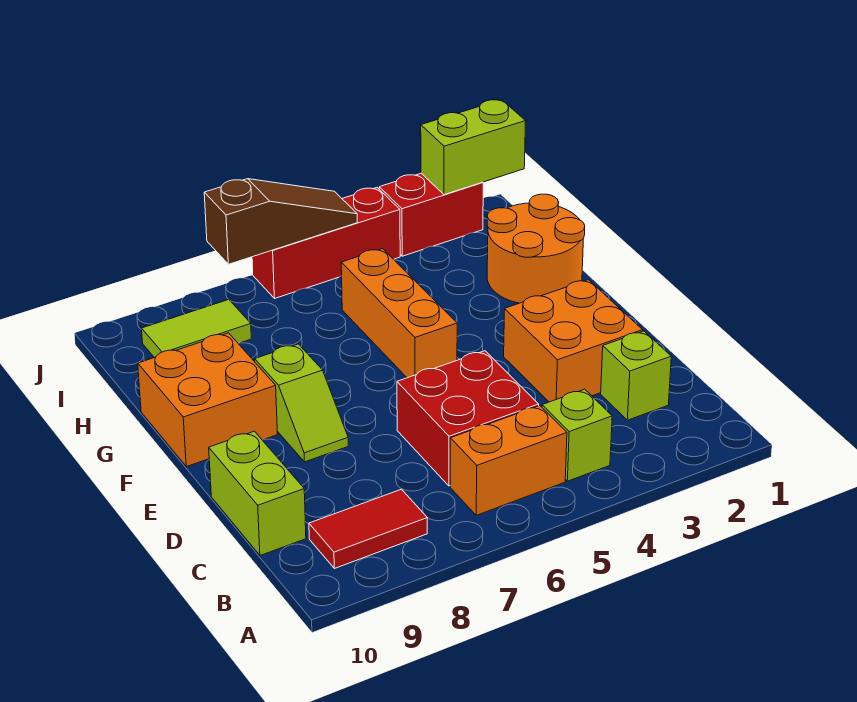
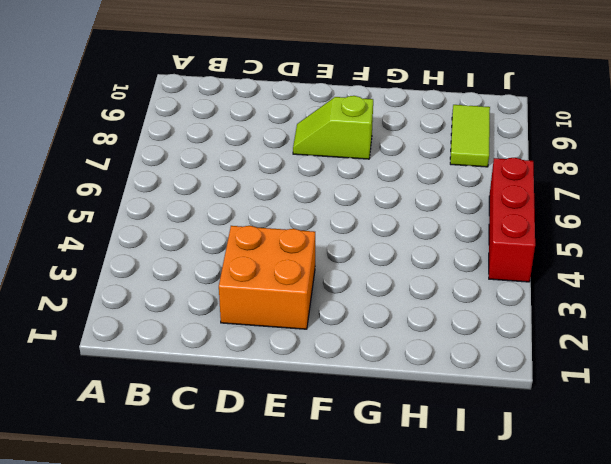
none -> lime brick B4 level 1
none -> orange brick B5:B6 level 1
none -> red tile B8:B9 level 1

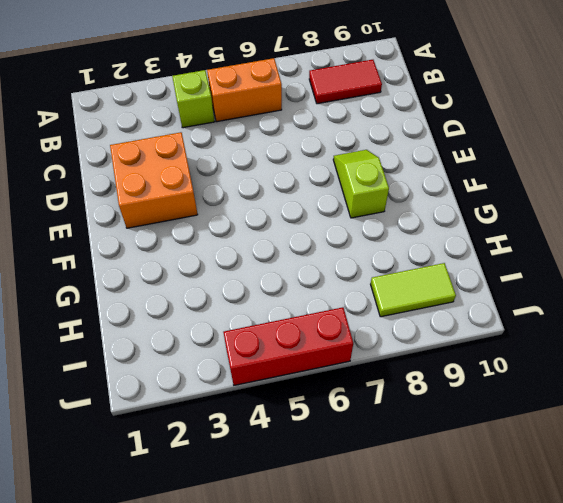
none -> lime brick C2 level 1
none -> red brick C5:D6 level 1
none -> lime brick C10:D10 level 1

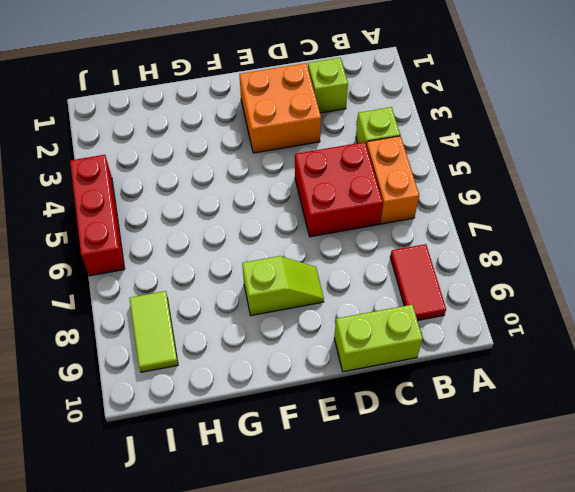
none -> orange brick F5:H5 level 1
none -> orange brick F9:G10 level 1
none -> orange round brick G1:H2 level 1

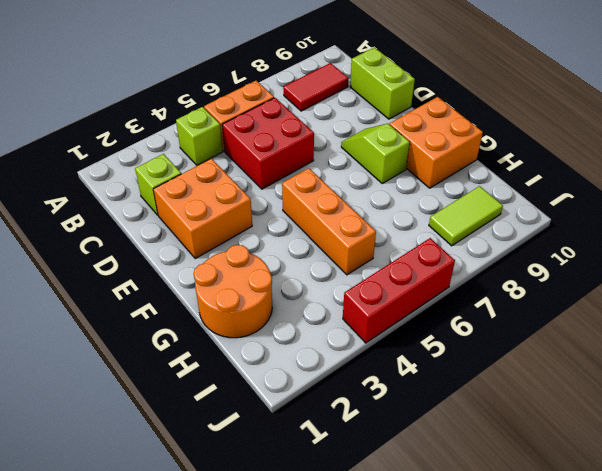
none -> red brick J2:J3 level 1
none -> lime brick J1:J2 level 2
none -> brown slope J5:J7 level 2 top 7

